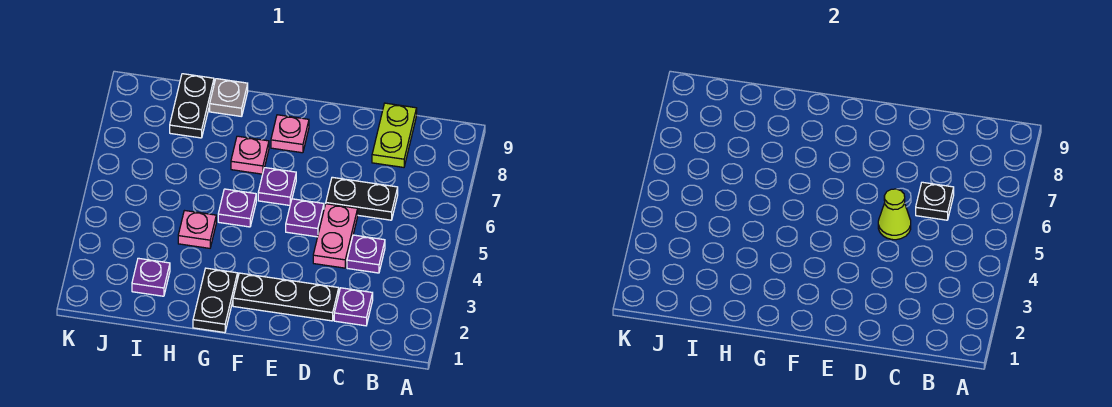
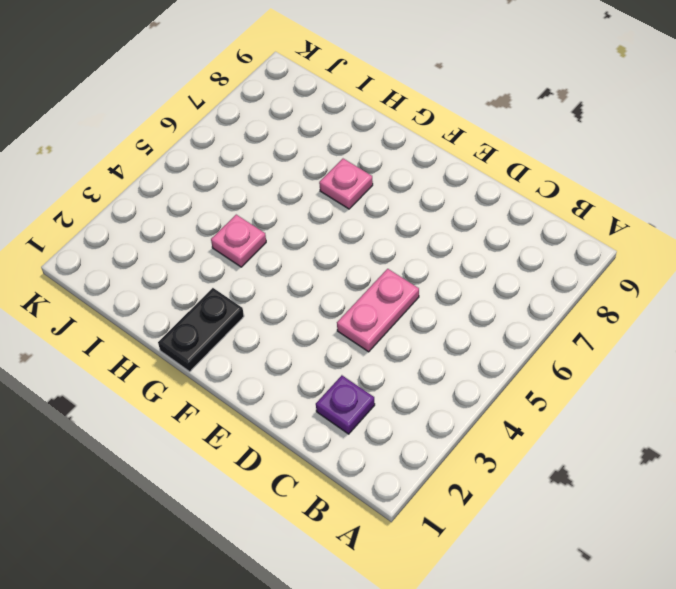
none -> purple plate C4 level 1
none -> black plate C6:D6 level 1
none -> lime plate C8:C9 level 1

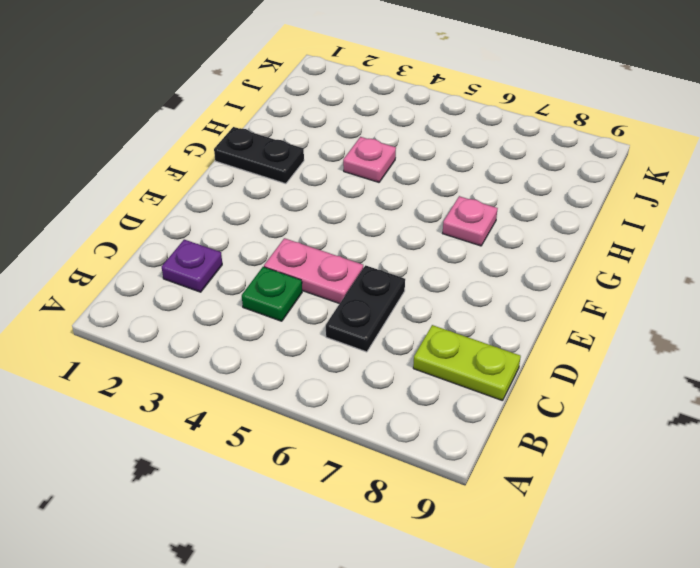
green plate C4 level 1 -> purple plate C4 level 1
none -> black plate D2:F2 level 1
none -> purple plate E5 level 1
none -> purple plate F6 level 1

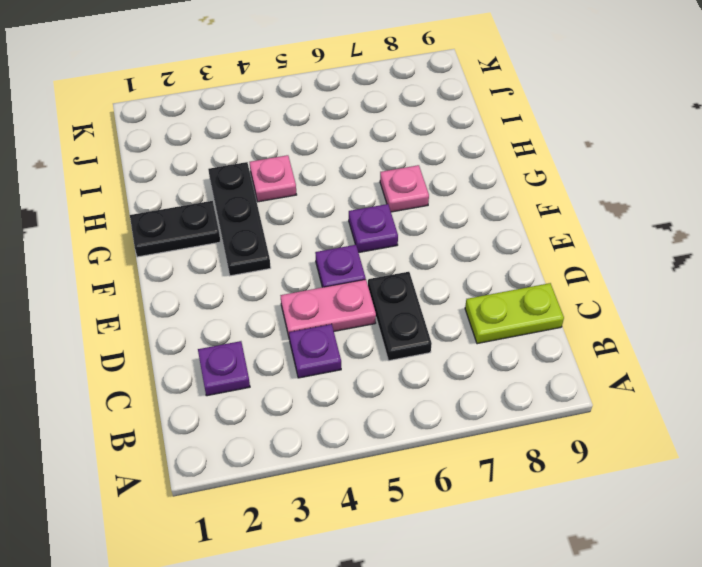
black plate F3:H3 level 1 -> black plate D2:F2 level 1
none -> pink plate F8 level 1
none -> purple plate G5 level 1
none -> grey plate H9 level 1

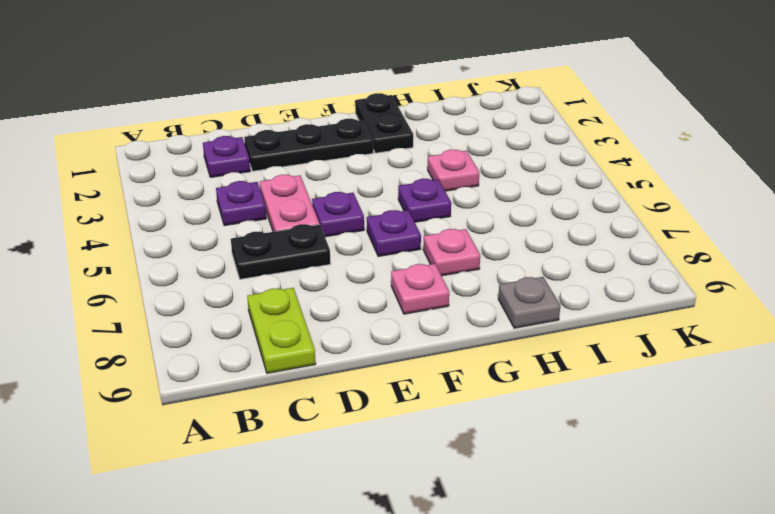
none -> purple plate I2 level 1
none -> black plate I8:I9 level 1
none -> black plate C6 level 2

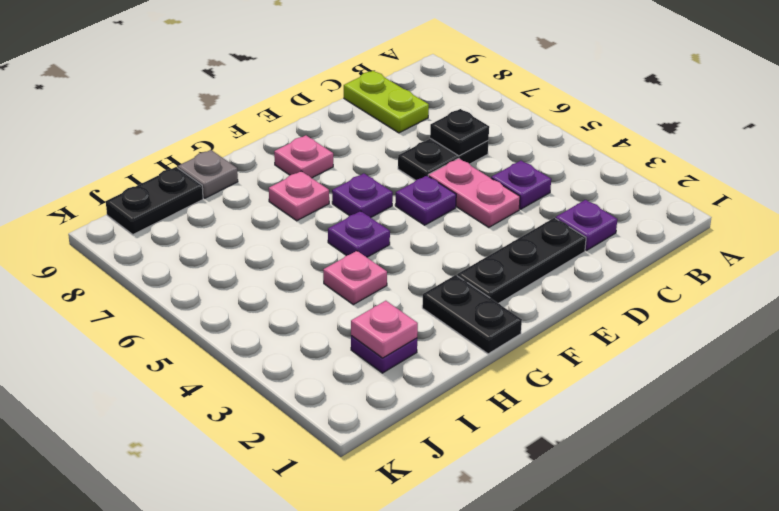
pink plate I2 level 2 -> none
black plate I9:J9 level 1 -> black plate I8:I9 level 1
none -> lime cone D5 level 2

